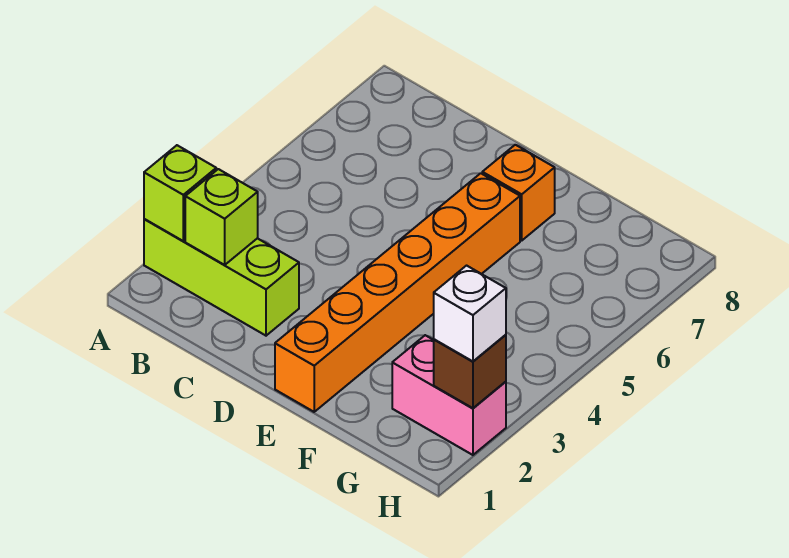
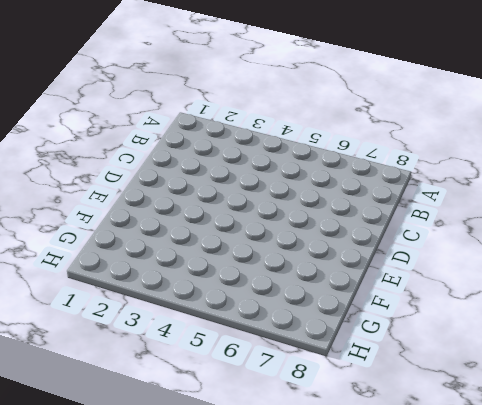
none -> lime brick A2:C2 level 1
none -> orange brick E1:E6 level 1

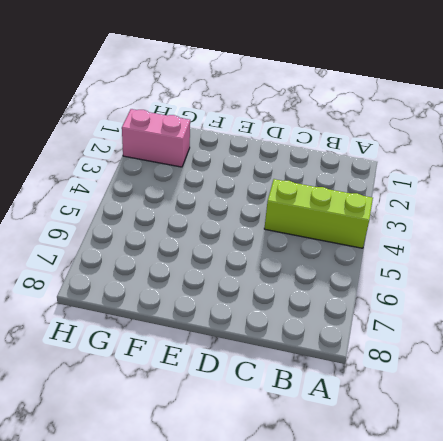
lime brick A4:C4 level 1 -> lime brick A2:C2 level 1
none -> orange brick E1:E6 level 1
none -> orange brick E7 level 1

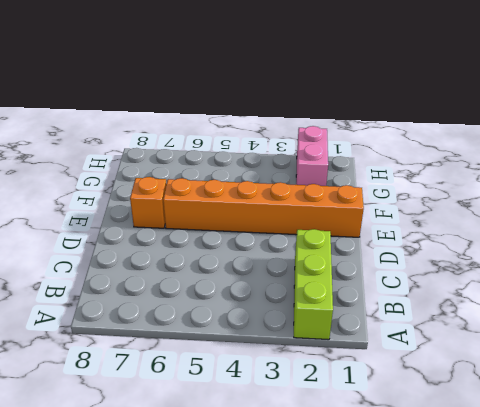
none -> lime brick A2 level 2
none -> lime brick B2 level 2

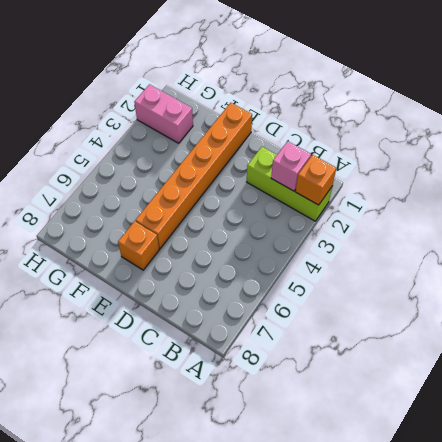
orange brick A2 level 2 -> lime brick A2 level 2
pink brick B2 level 2 -> lime brick B2 level 2
none -> brown brick H2 level 2
none -> white brick H2 level 3

